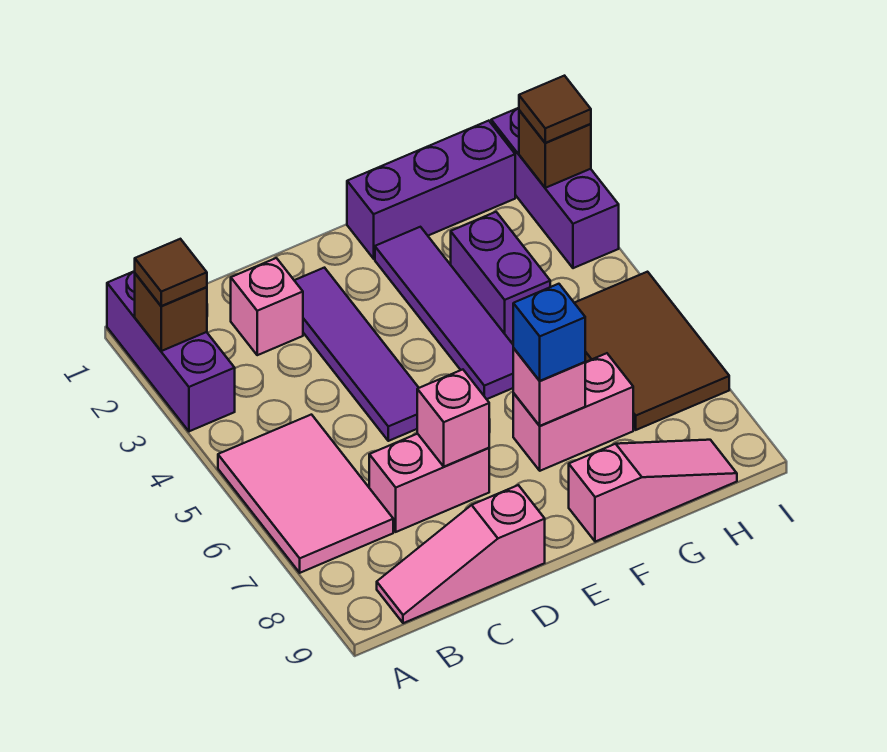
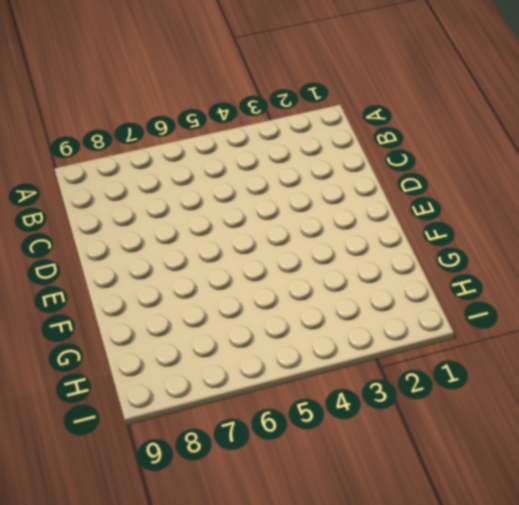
none -> purple brick A1:A3 level 1
none -> pink tile A5:B7 level 1
none -> pink slope B9:D9 level 1 top D

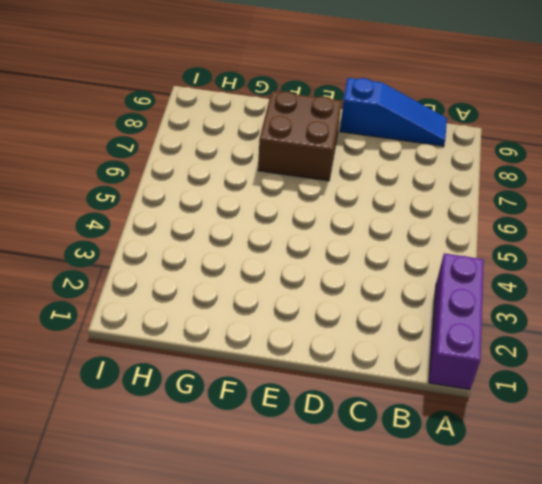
blue slope B9:D9 level 1 top D -> pink slope B9:D9 level 1 top D
brown brick E7:F8 level 1 -> pink brick F7:G7 level 1
none -> pink tile A5:B7 level 1
none -> pink brick C2 level 1
none -> pink brick C7:D7 level 1

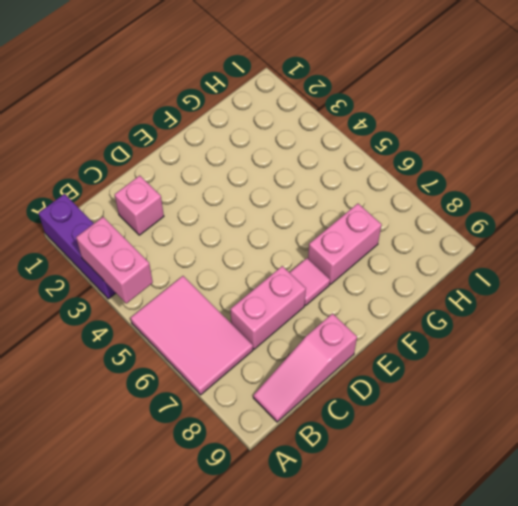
pink brick A3:A4 level 2 -> none
pink tile E7 level 1 -> none
none -> purple tile D2:D5 level 1
none -> purple brick F1:H1 level 1
none -> purple tile F2:F5 level 1

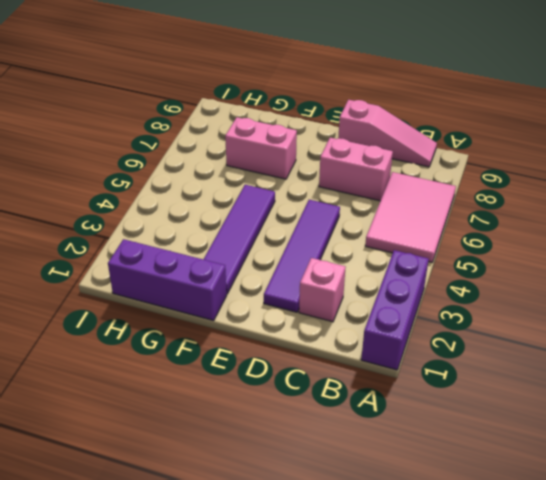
none -> pink slope F9:H9 level 1 top F
none -> purple brick G3:G4 level 1
none -> brown tile H5:I7 level 1

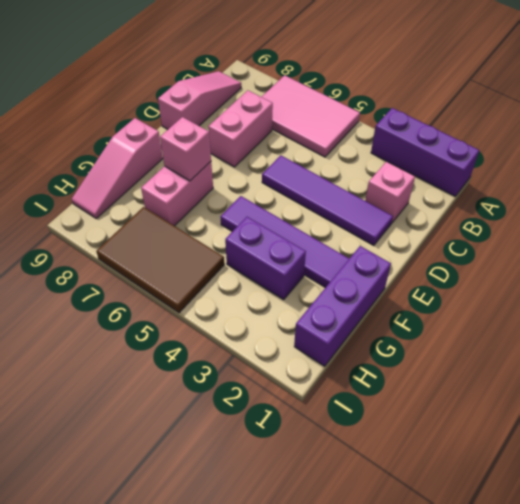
none -> purple brick I1:I3 level 1
none -> brown brick A2 level 2
none -> pink brick D7 level 2

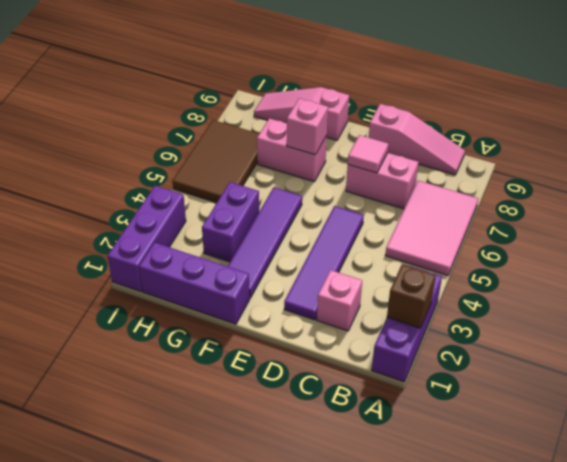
pink tile D7 level 2 -> pink brick D7 level 2
none -> brown brick I2 level 2
none -> brown tile A2 level 3
none -> blue brick F7 level 3

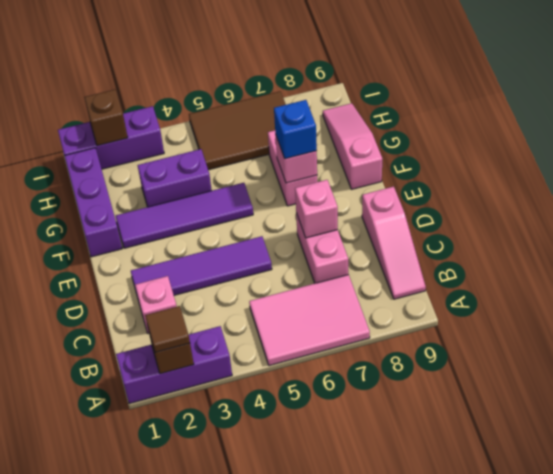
none -> brown tile I2 level 3

